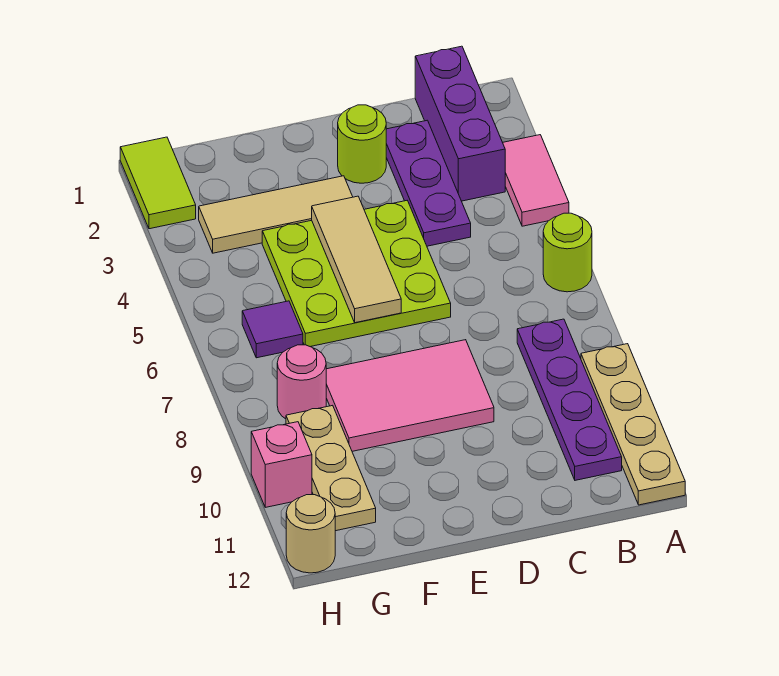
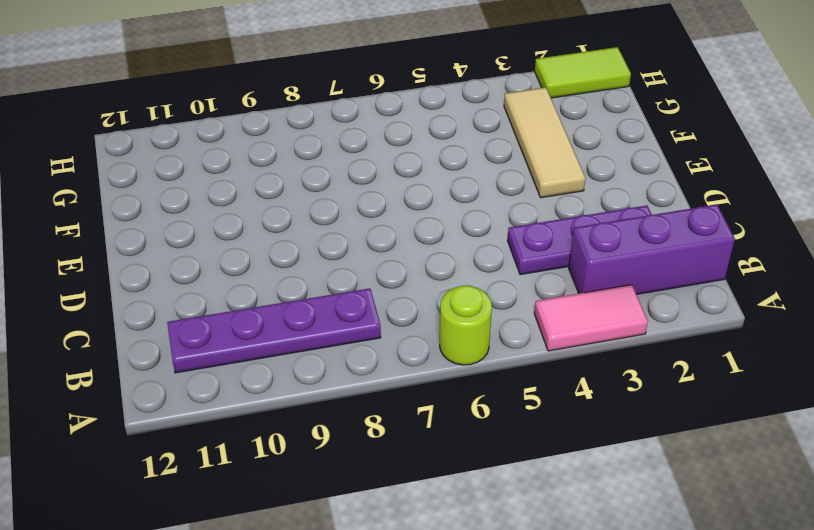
none -> tan plate A9:A12 level 1
none -> lime round brick D2 level 1
none -> lime plate D4:F6 level 1

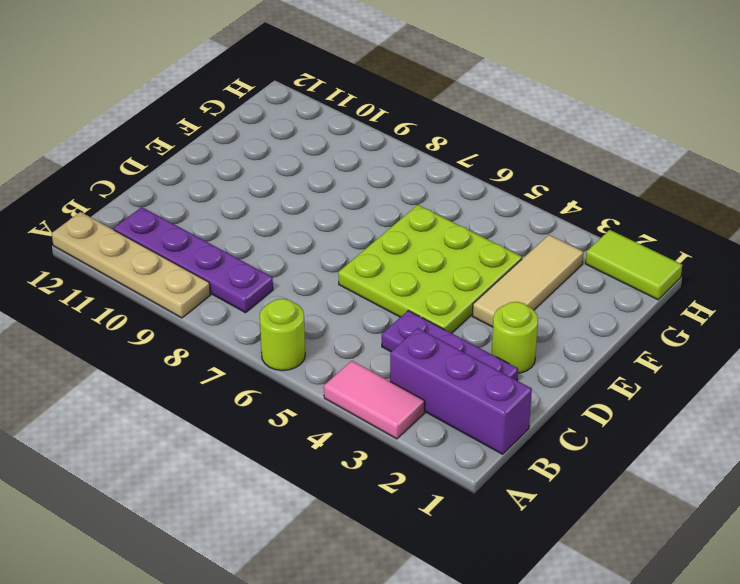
none -> pink tile D8:F9 level 1
none -> purple tile G6 level 1
none -> pink round brick G8 level 1

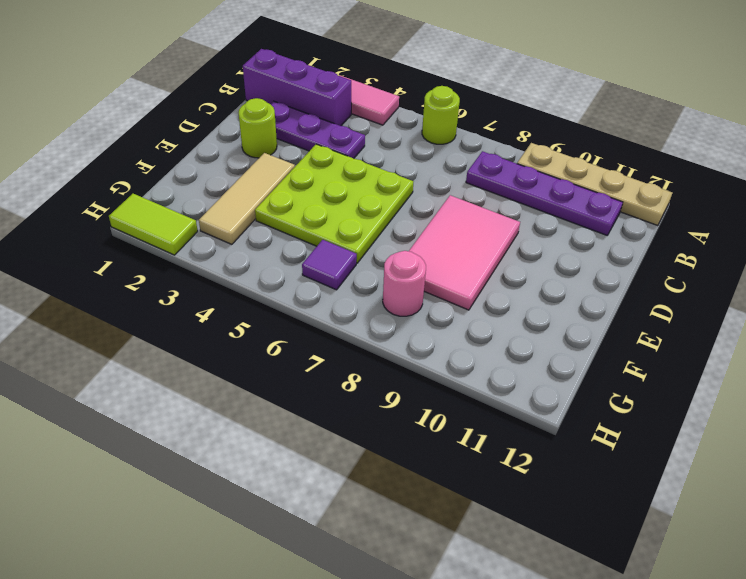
none -> tan plate G9:G11 level 1
none -> pink brick H10 level 1
none -> tan round brick H12 level 1

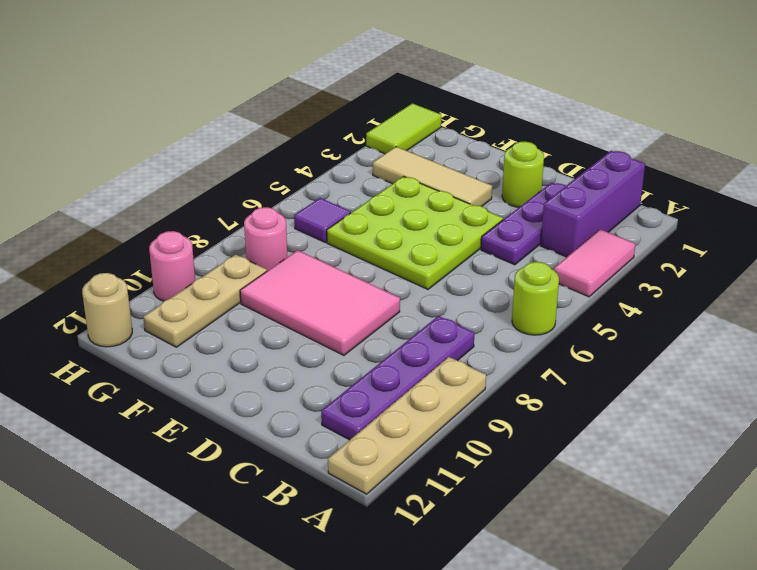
pink round brick H10 level 1 -> pink brick H10 level 1
none -> tan tile E4:E6 level 2

